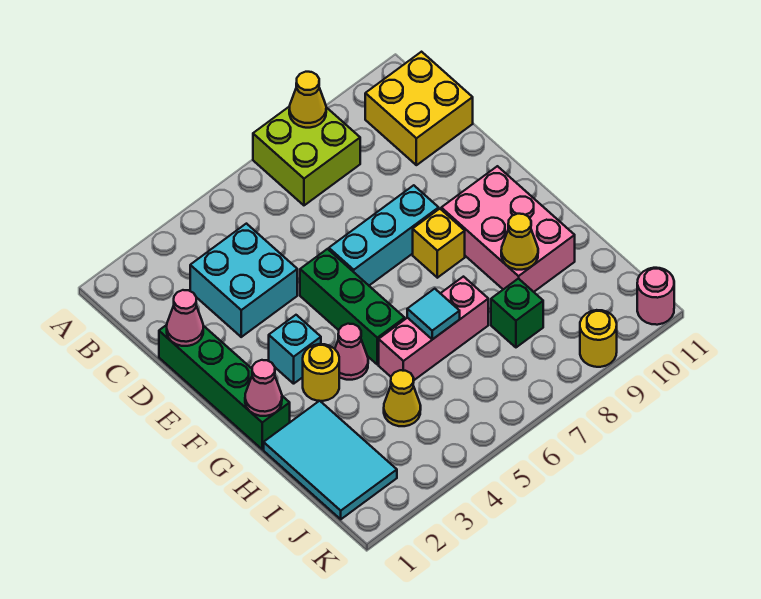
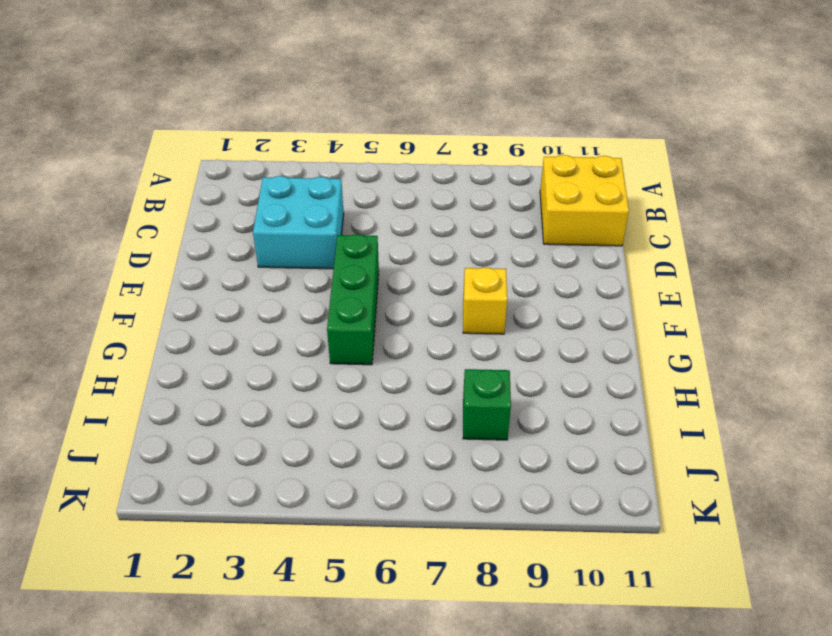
none -> lime brick A7:B8 level 1
none -> green brick D1:G1 level 1
none -> cyan brick E6:E8 level 1

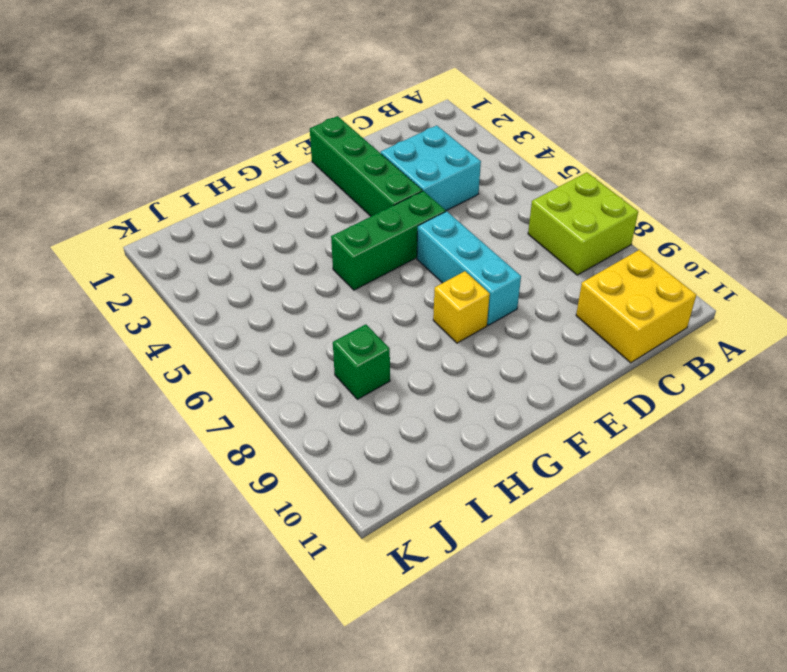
green brick E1:E4 level 1 -> green brick D1:G1 level 1
none -> cyan brick F3 level 1
none -> pink brick F9:H10 level 1
none -> yellow round brick G3 level 1

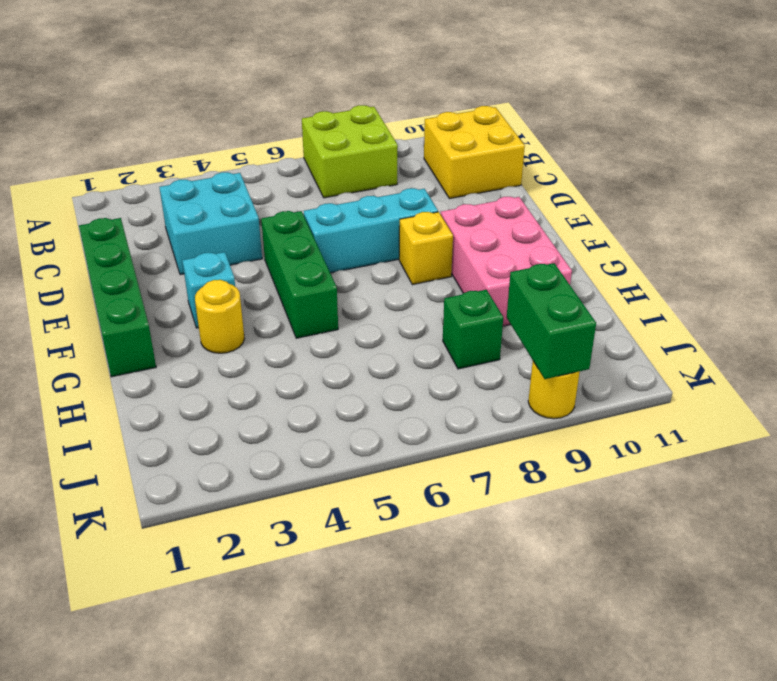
green brick J9:K9 level 2 -> none
none -> pink cone G4 level 1
none -> cyan tile H1:J2 level 1
none -> pink brick H5:H7 level 1

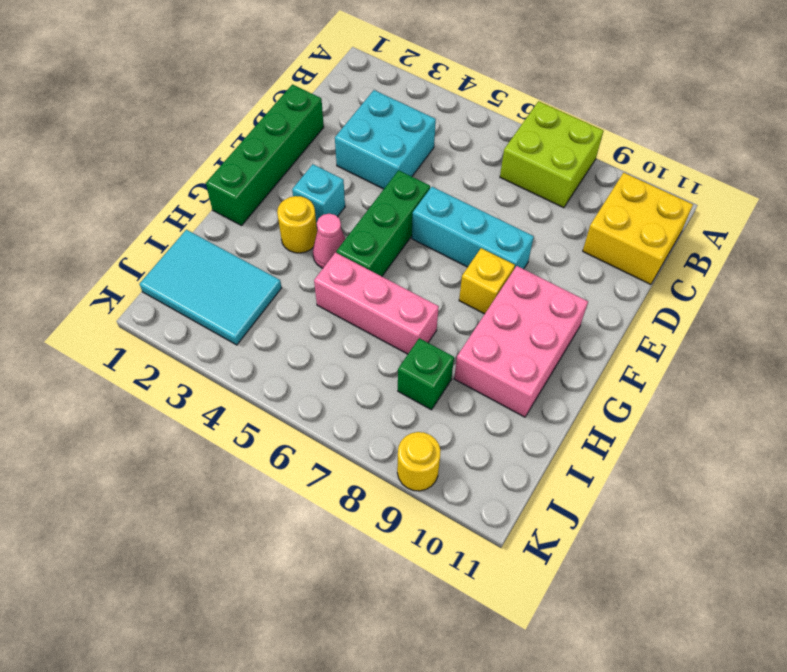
cyan tile I1:J3 level 1 -> cyan tile H1:J2 level 1
none -> yellow cone I4 level 1
none -> pink round brick K11 level 1
none -> yellow cone A8 level 2

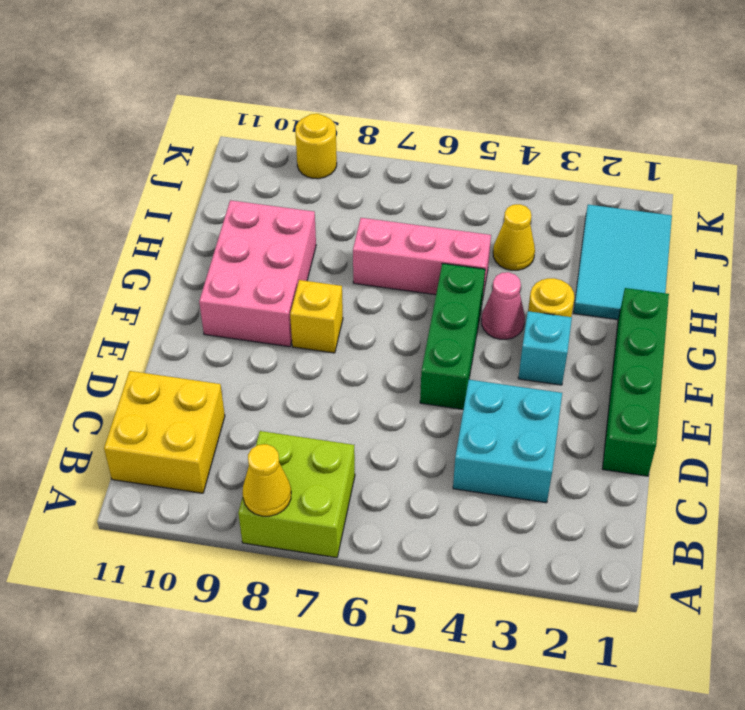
none -> cyan brick E6:E8 level 1
none -> green brick I8 level 1
none -> pink round brick K11 level 1

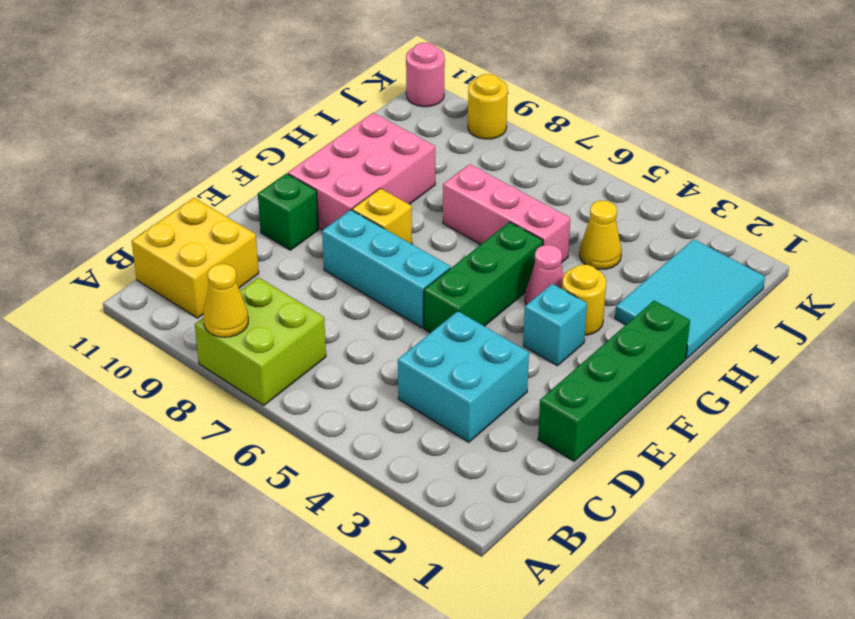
green brick E10 level 1 -> green brick I8 level 1
none -> pink cone D1 level 2
none -> pink cone G1 level 2
none -> cyan tile H6 level 2

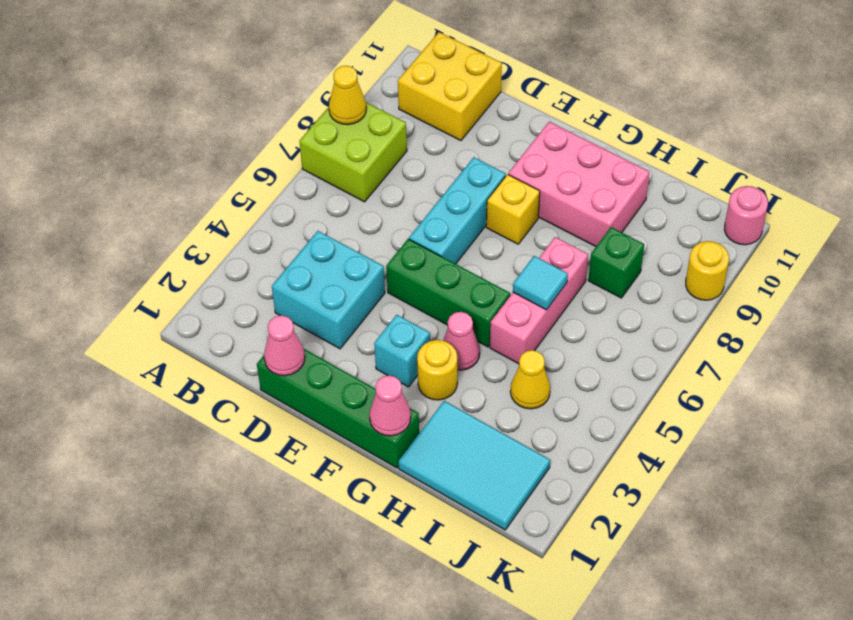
none -> yellow cone H9 level 2

